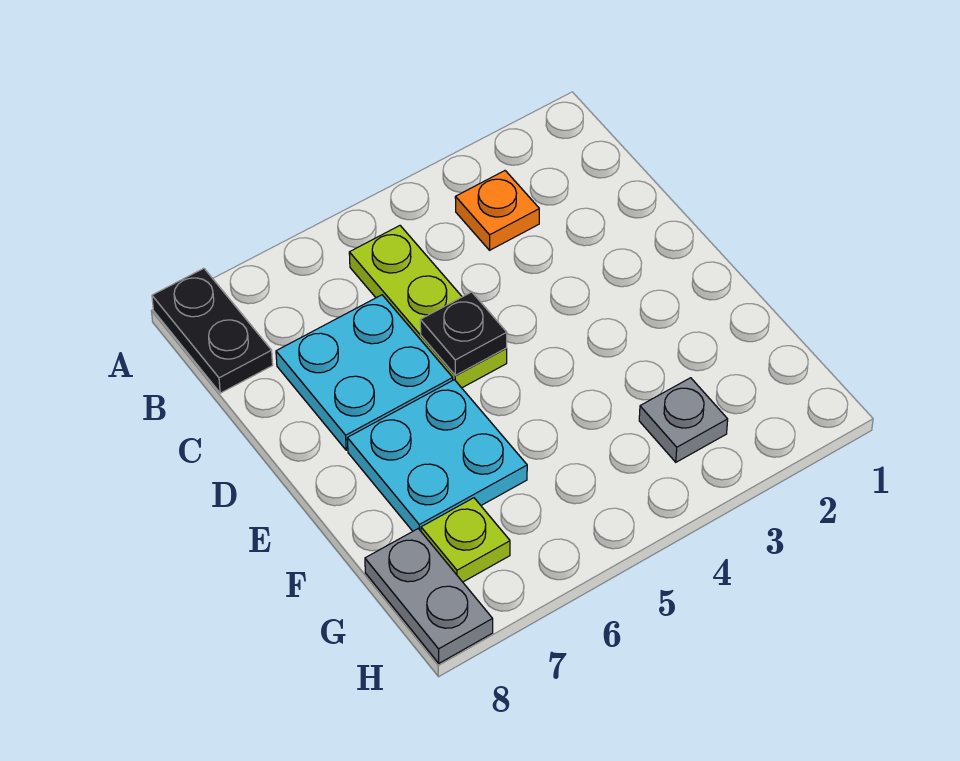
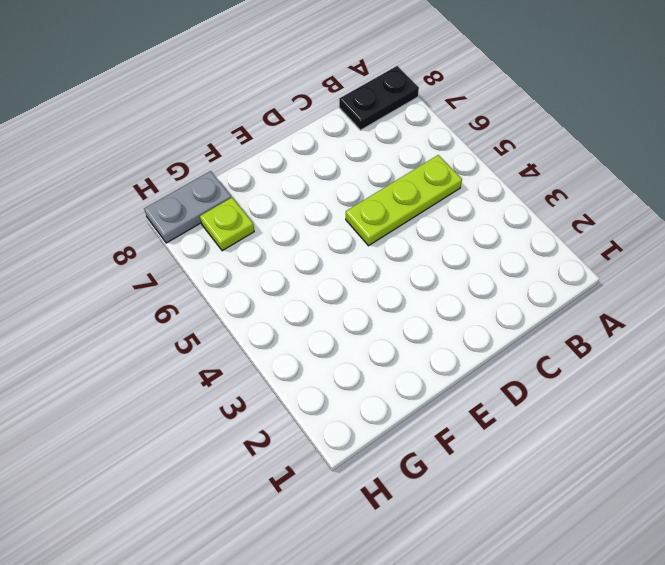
none -> orange plate B3 level 1
none -> cyan plate C6:D7 level 1

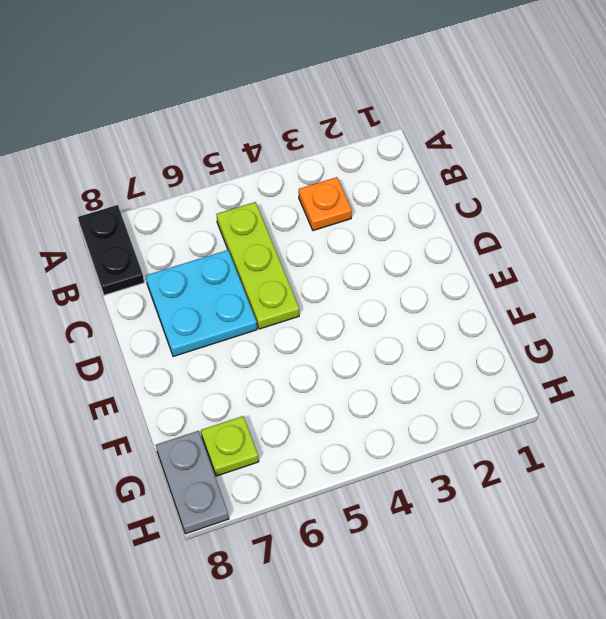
none -> cyan plate E6:F7 level 1
none -> grey plate G3 level 1

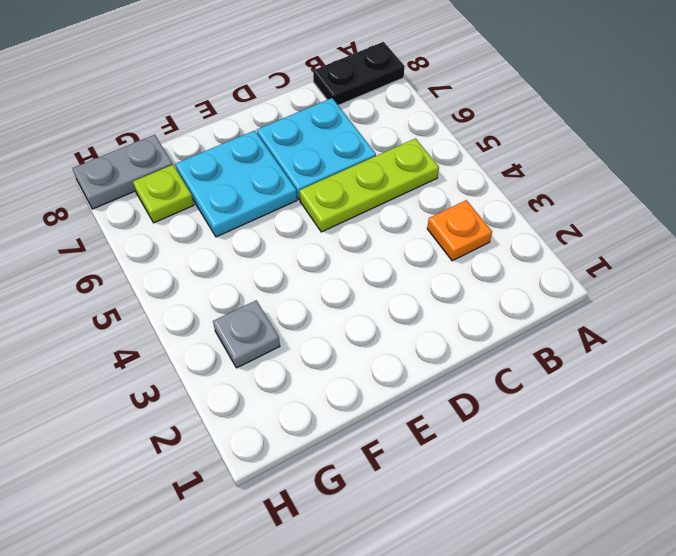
none -> black plate D5 level 2

